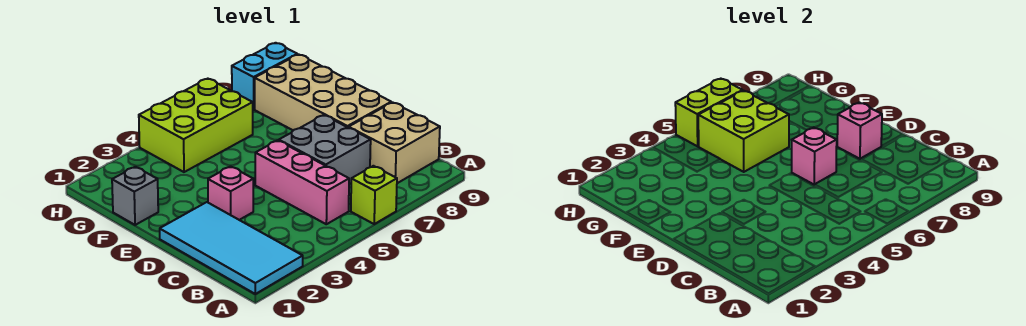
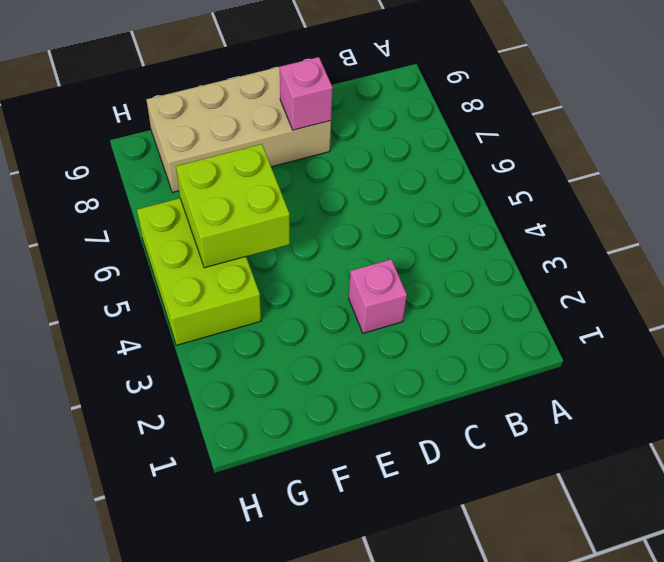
none -> cyan tile A1:D2 level 1
none -> lime brick A6 level 1
none -> pink brick B5:D5 level 1

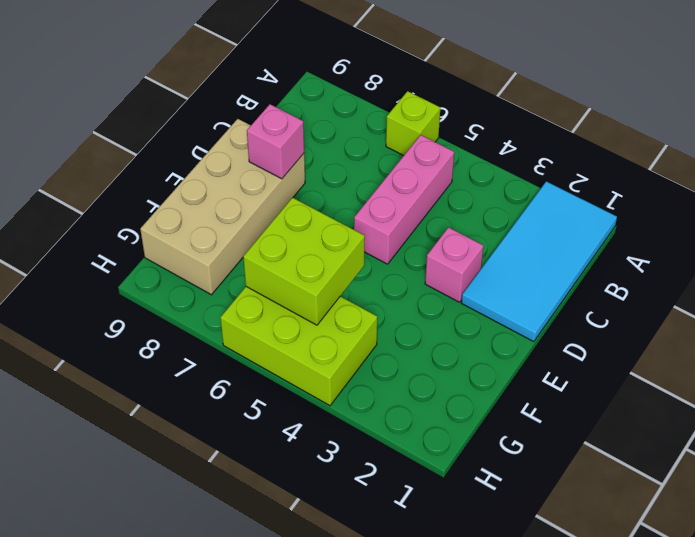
none -> tan brick B8:C9 level 1
none -> grey brick C6:D7 level 1
none -> grey brick F1 level 1

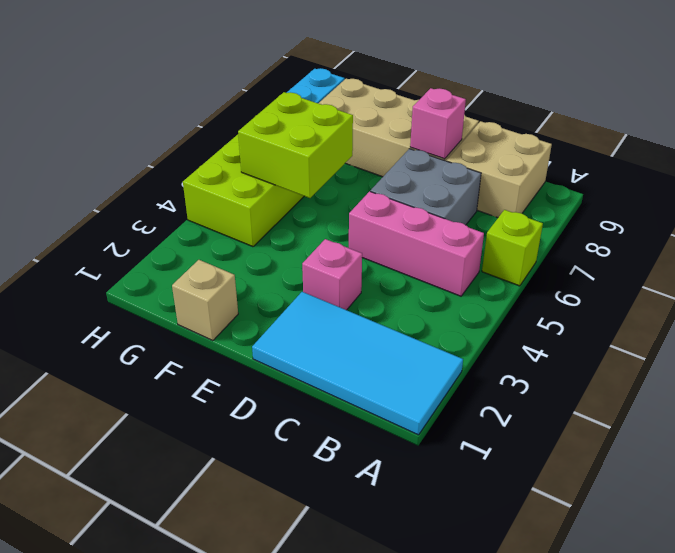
tan brick F1 level 1 -> grey brick F1 level 1
none -> pink brick D6 level 2
none -> lime brick H5:H6 level 2

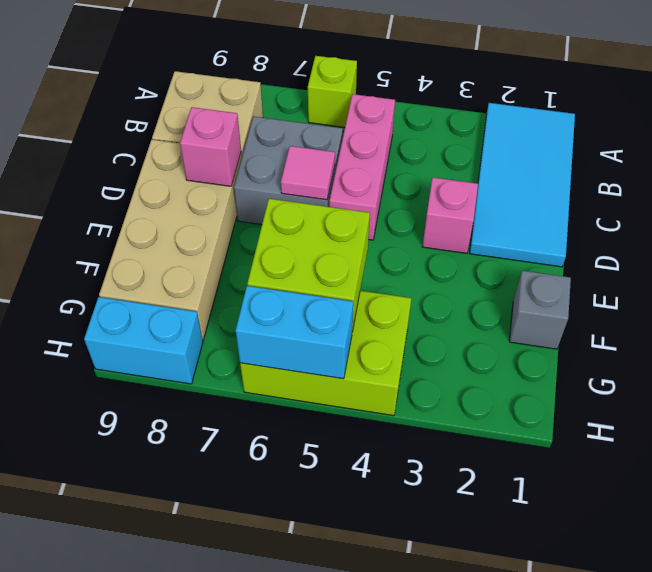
pink tile D6 level 2 -> pink brick D6 level 2
cyan brick H5:H6 level 2 -> lime brick H5:H6 level 2

